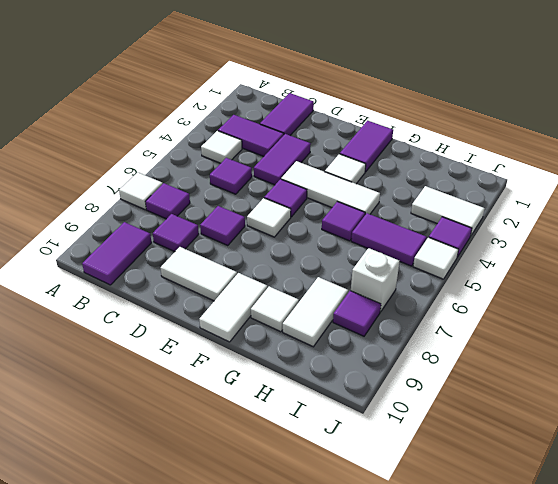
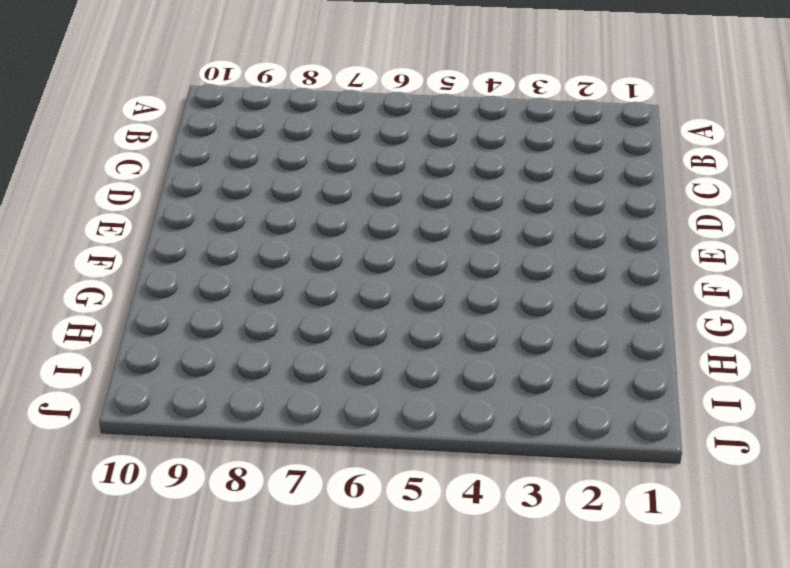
none -> white tile A7 level 1
none -> purple tile B3:C3 level 1
none -> white tile B4 level 1

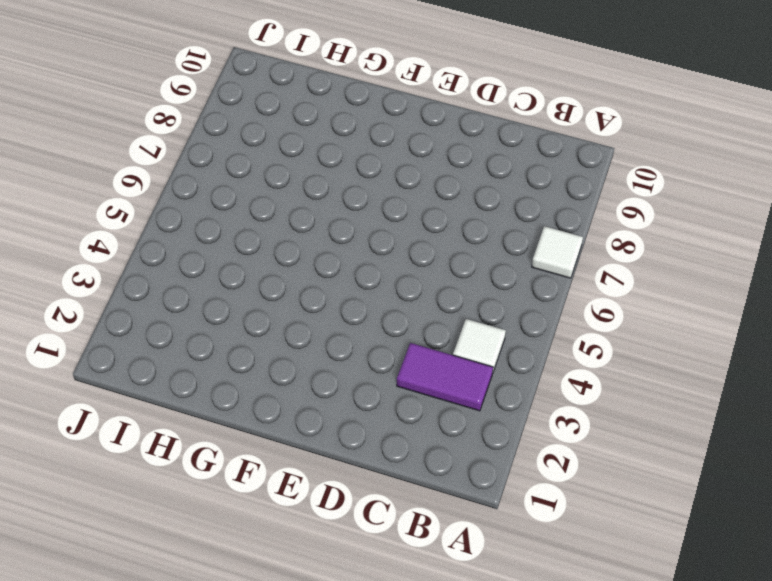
none -> purple tile B7 level 1
none -> purple tile B9:B10 level 1
none -> purple tile C1:C2 level 1

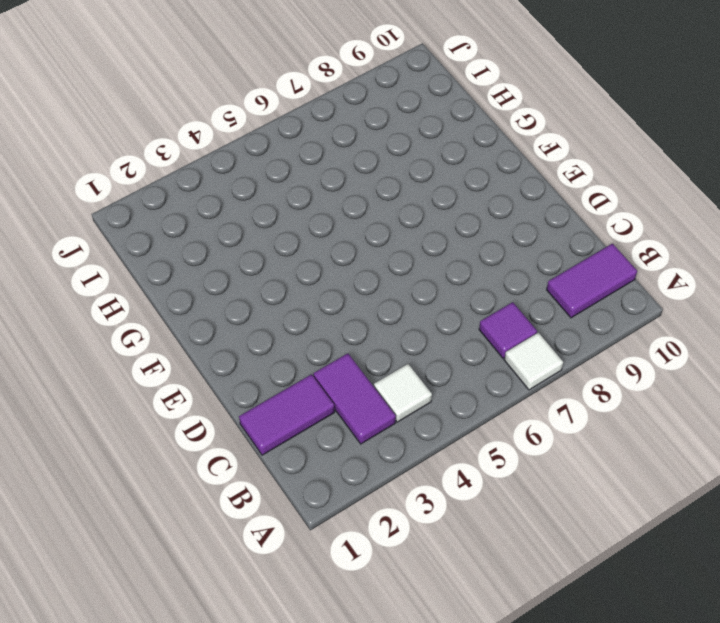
none -> purple tile C5 level 1
none -> purple tile C8 level 1
none -> purple tile D3:D4 level 1

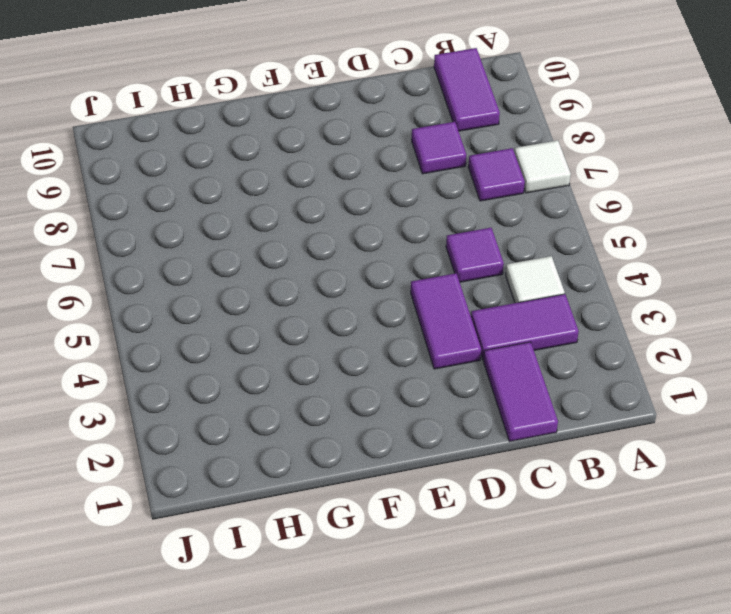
none -> purple tile D7 level 1
none -> white tile D9:E9 level 1
none -> white tile E4:G4 level 1

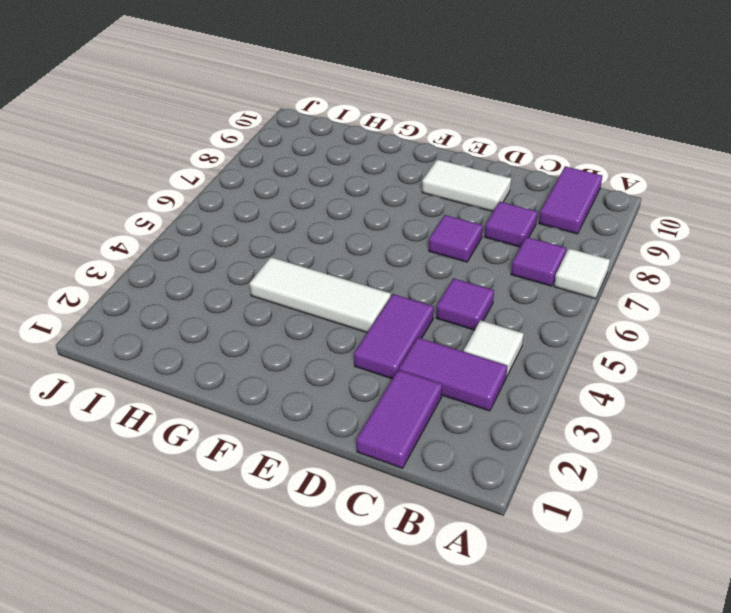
none -> purple tile E5 level 1
none -> white tile E6 level 1
none -> purple tile F1:F2 level 1

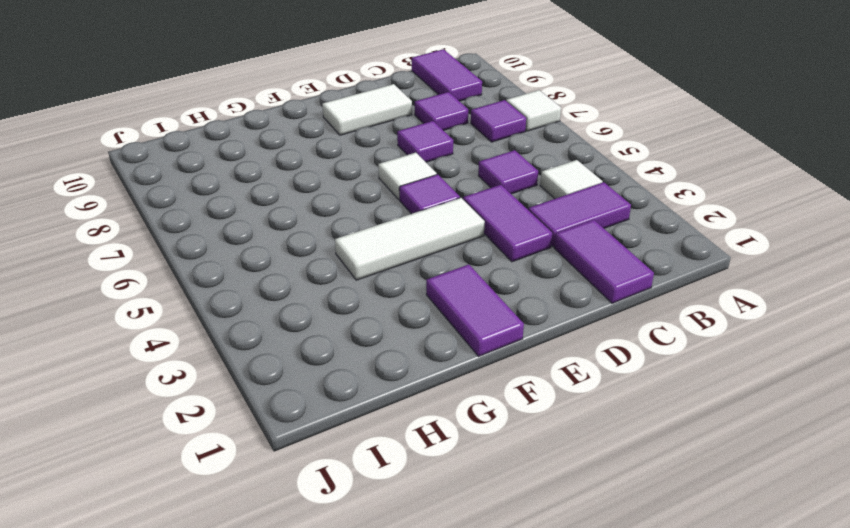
none -> white tile F3 level 1
none -> white tile F9:F10 level 1
none -> purple tile G5 level 1

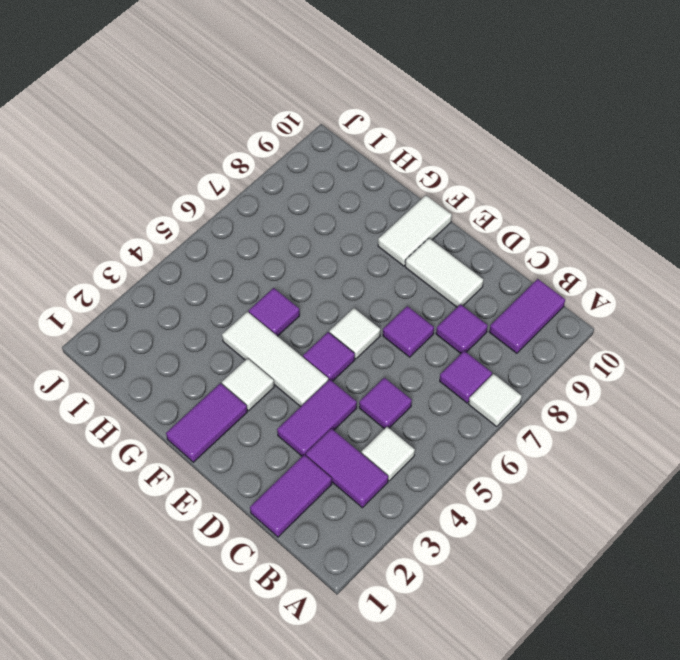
none -> white tile G9 level 1
none -> purple tile H5:I5 level 1
none -> white tile H8:H9 level 1

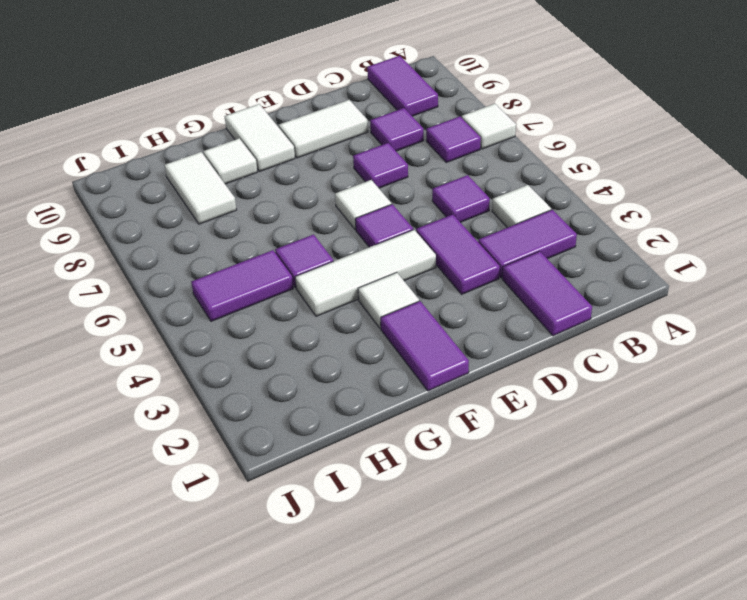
none -> white tile I3:J3 level 1
none -> white brick I7 level 1
none -> purple tile I8 level 1

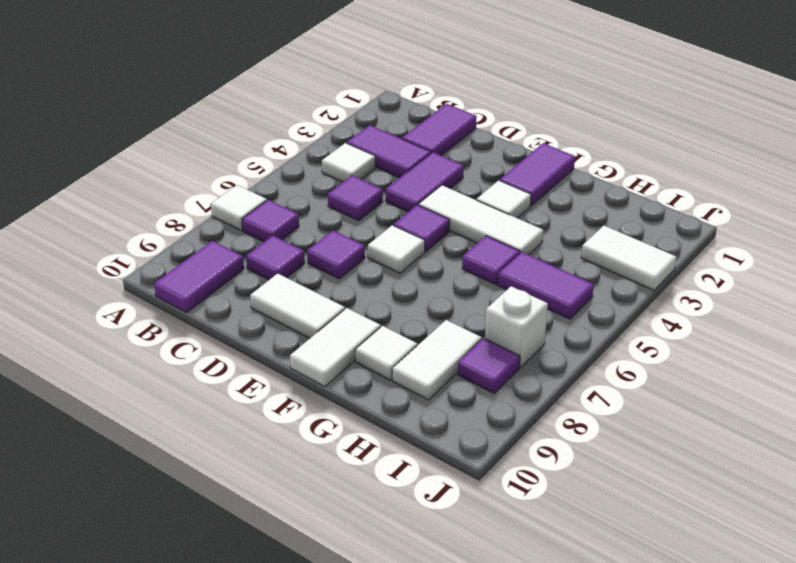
none -> purple tile J4 level 1
none -> white tile J5 level 1

